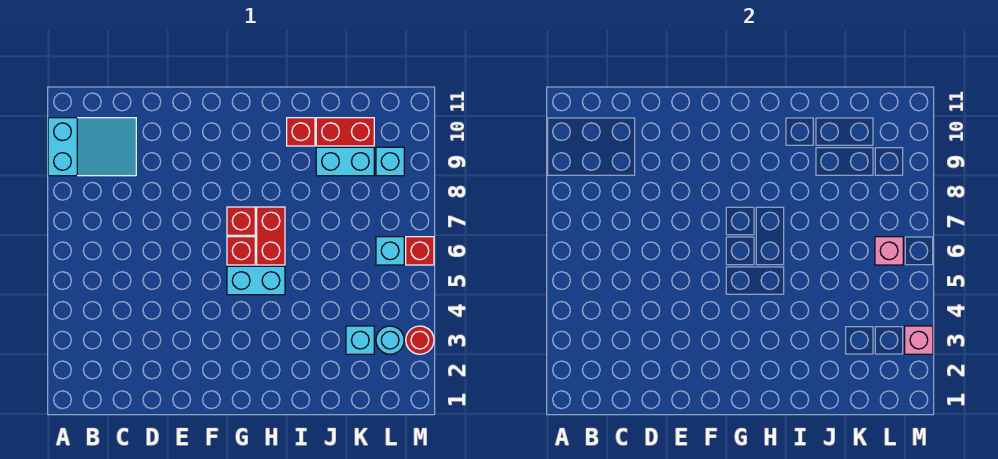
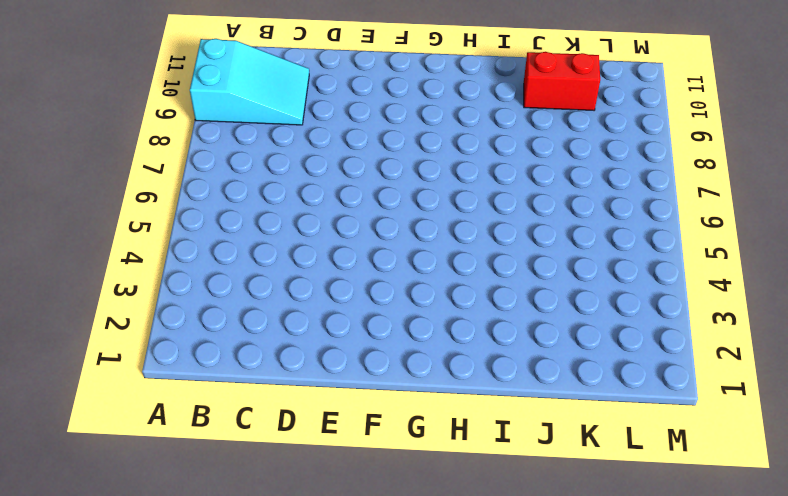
none -> cyan brick G5:H5 level 1
none -> red brick G6 level 1
none -> red brick G7 level 1

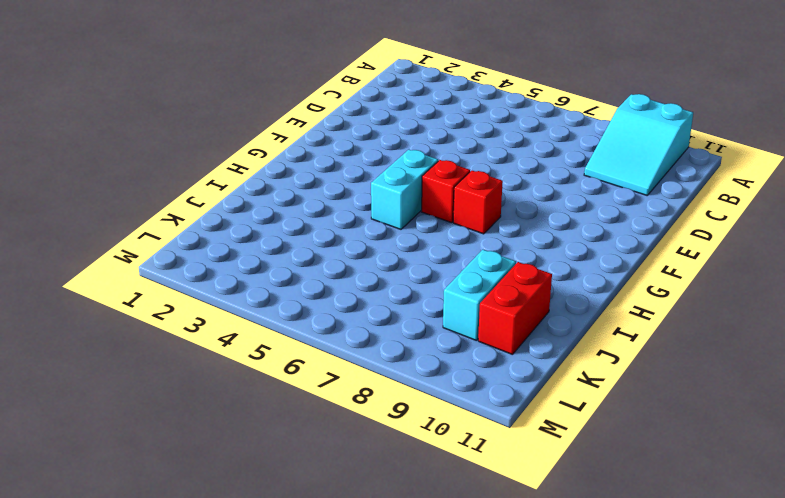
none -> red brick H6:H7 level 1
none -> red brick I10 level 1
none -> cyan brick K3 level 1

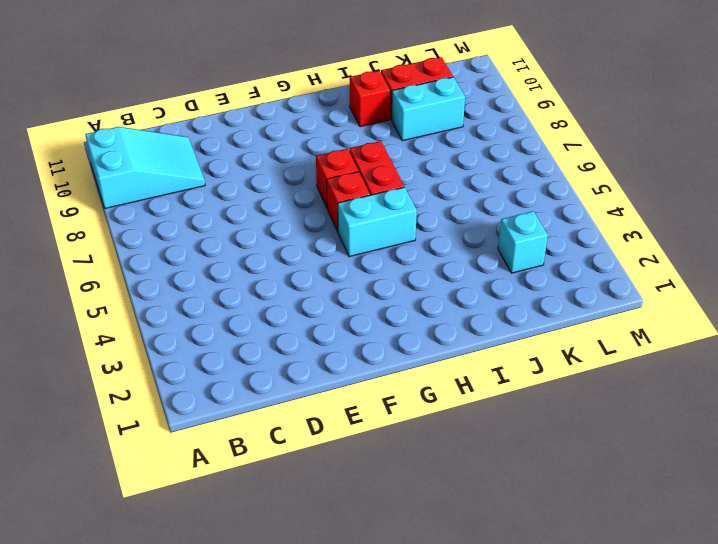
none -> cyan round brick L3 level 1
none -> cyan brick L6 level 1
none -> cyan brick L9 level 1

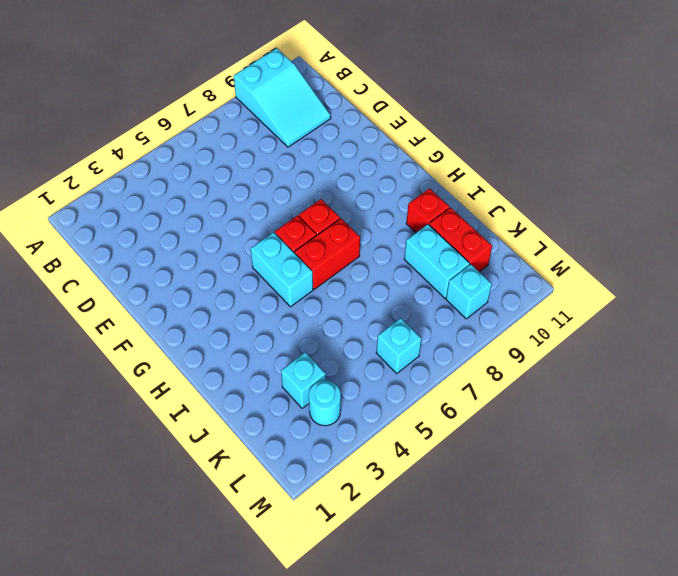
none -> red round brick M3 level 1
none -> red brick M6 level 1
none -> pink brick L6 level 2

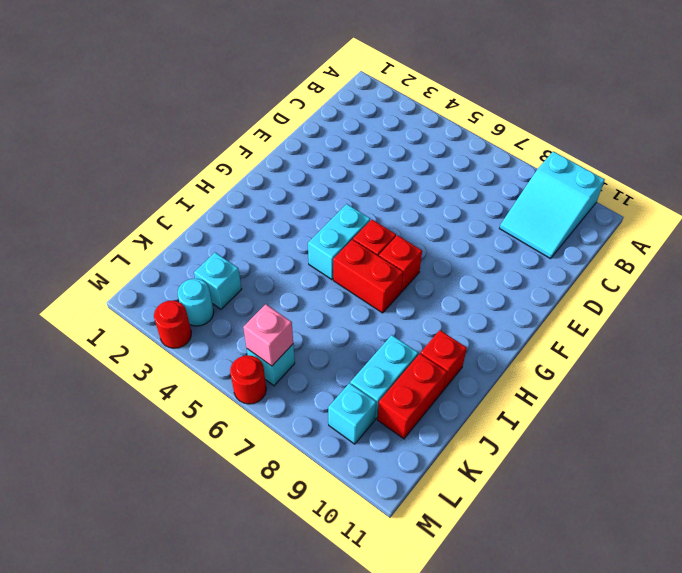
red round brick M6 level 1 -> red brick M6 level 1
none -> pink brick M3 level 2

